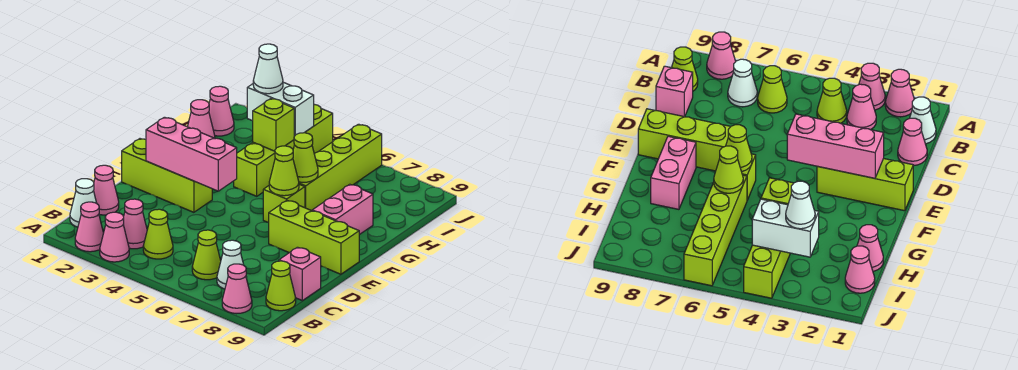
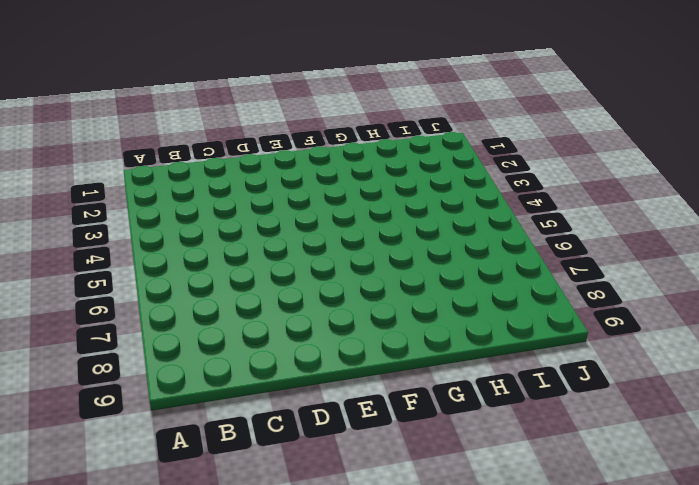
none -> pink cone A2 level 1
none -> pink cone A3 level 1
none -> pink cone A8 level 1

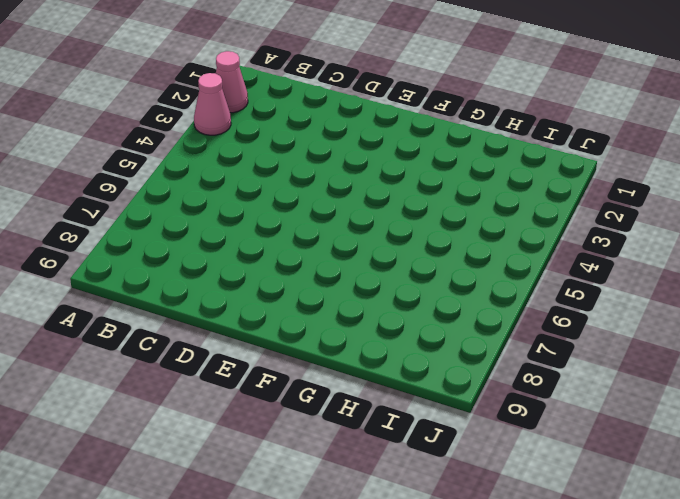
none -> pink cone A8 level 1
none -> white cone B1 level 1
none -> pink cone B3 level 1

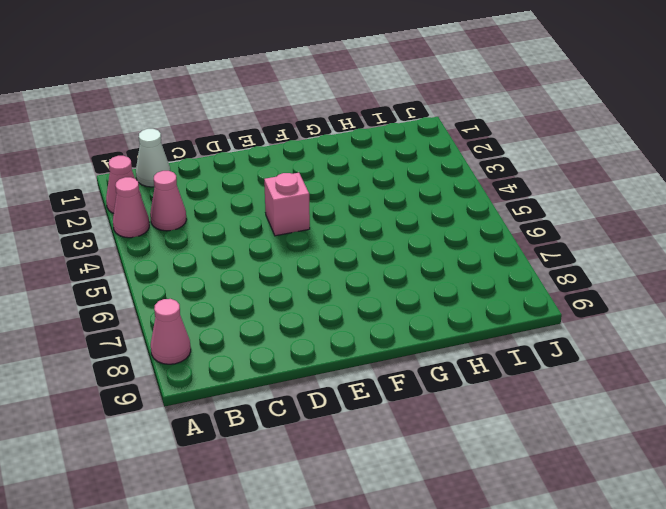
pink brick E4 level 1 -> pink brick C9 level 1
none -> lime cone B4 level 1
none -> lime cone B6 level 1
none -> white cone B7 level 1

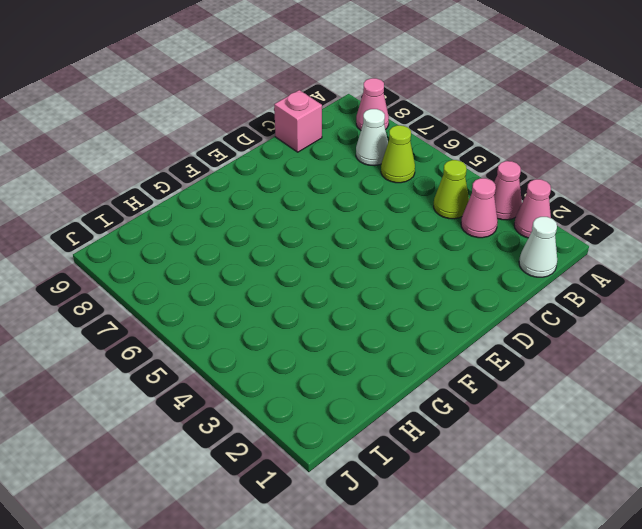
none -> lime cone B9 level 1
none -> pink cone C1 level 1
none -> lime brick E1:E3 level 1

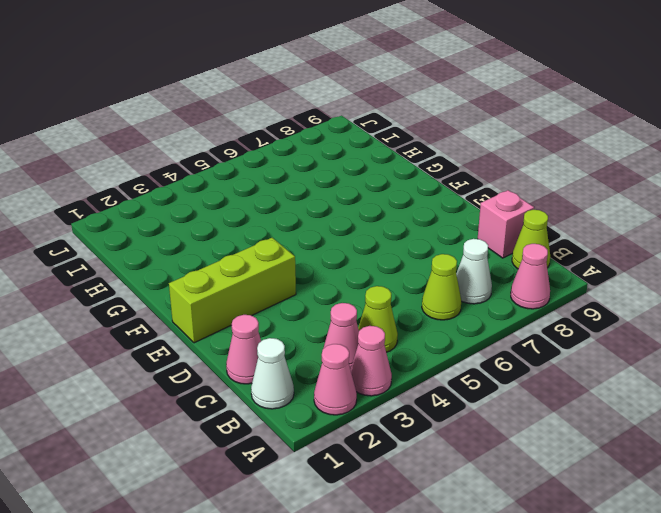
none -> lime brick E7:E9 level 1
none -> lime brick F6 level 1
none -> pink brick F8:G8 level 1

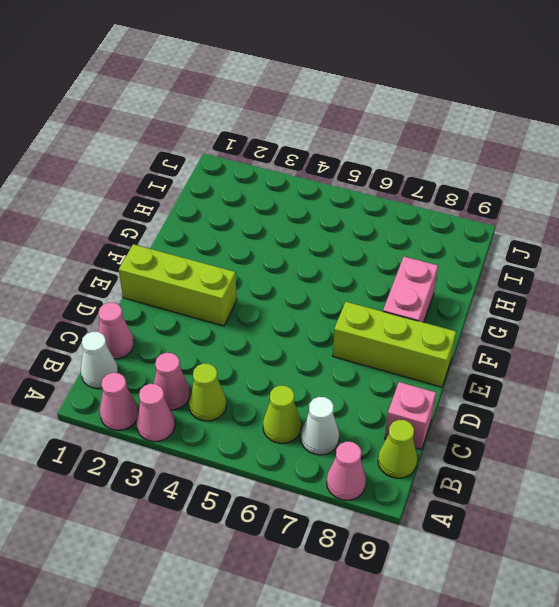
none -> lime brick F6 level 1
none -> lime brick G4:J4 level 1
none -> lime brick G6:J6 level 1

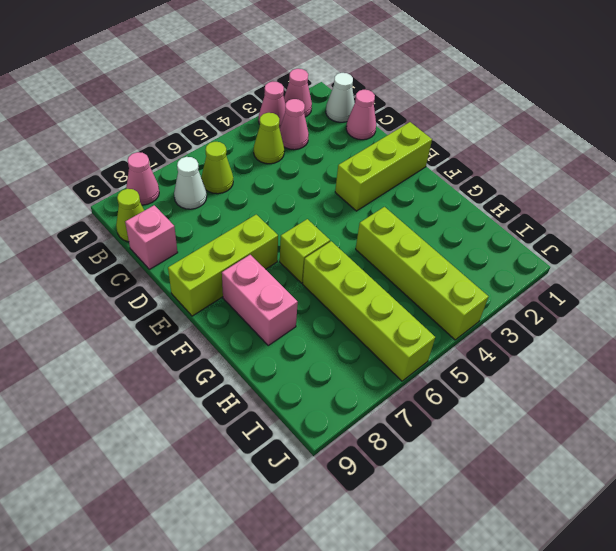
none -> pink cone H1 level 1
none -> pink cone I1 level 1
none -> pink brick E2:E4 level 2

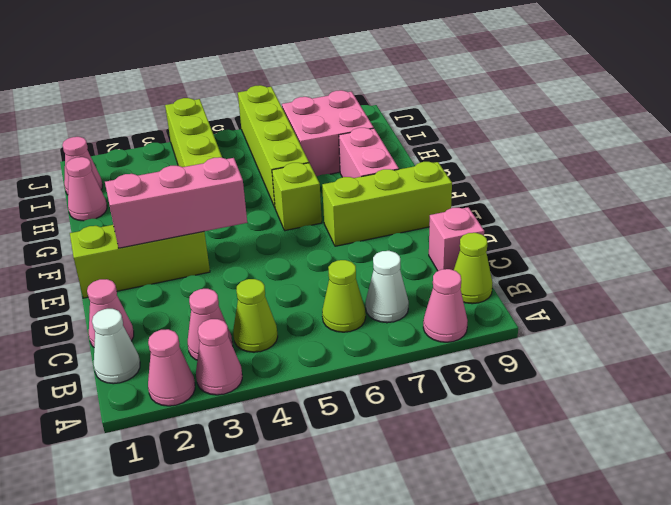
pink brick H7:I8 level 1 -> none
none -> lime cone F6 level 2
none -> lime cone G6 level 2
none -> lime brick H4 level 2

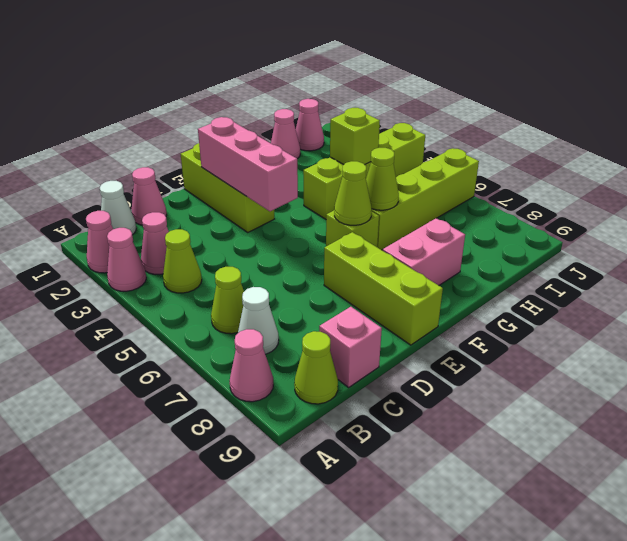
none -> white brick I3:I4 level 2
none -> white cone I3 level 3

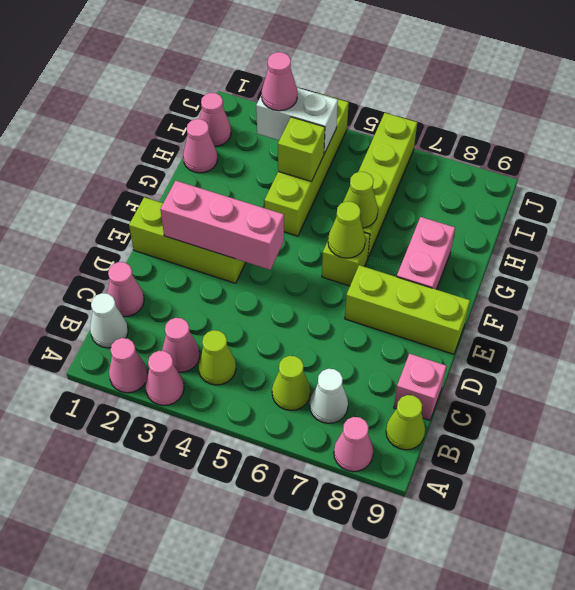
pink cone I3 level 3 -> white cone I3 level 3

